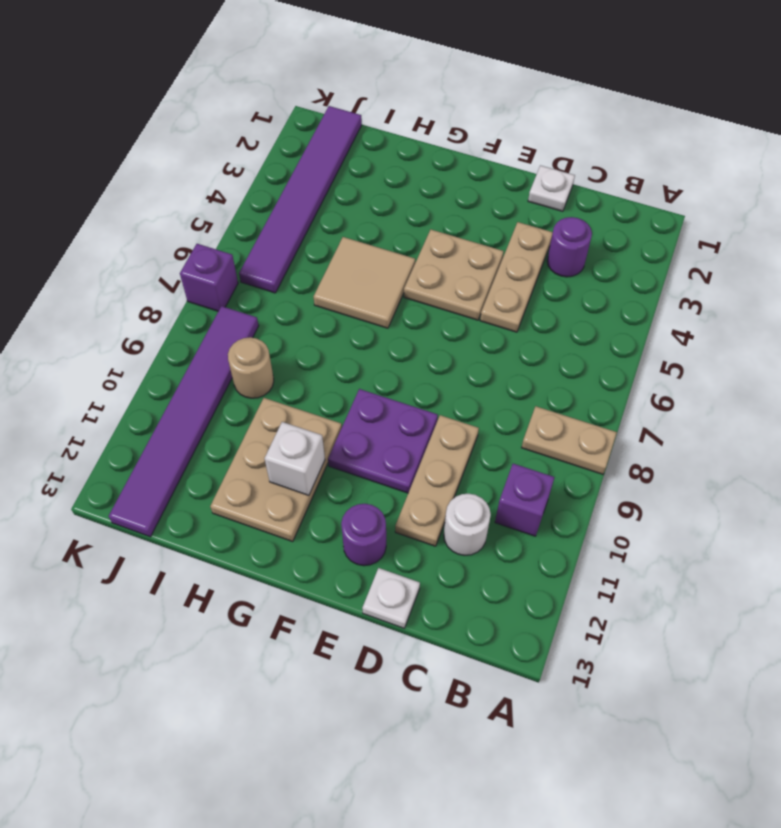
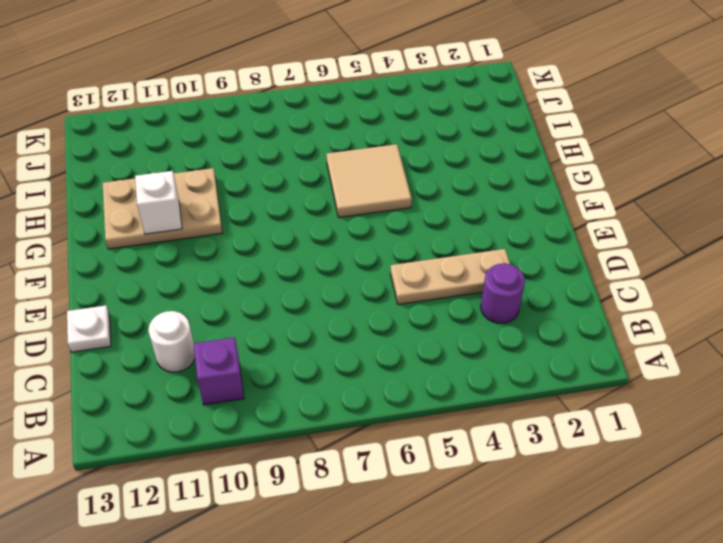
none -> tan plate A8:B8 level 1
none -> white plate D1 level 1
none -> tan plate D9:D11 level 1

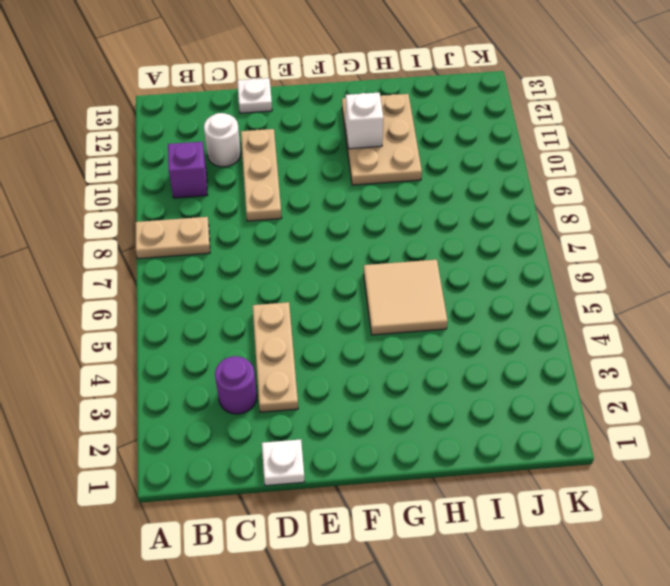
none -> tan plate E4:F5 level 1
none -> purple plate E9:F10 level 1
none -> purple round brick E12 level 1

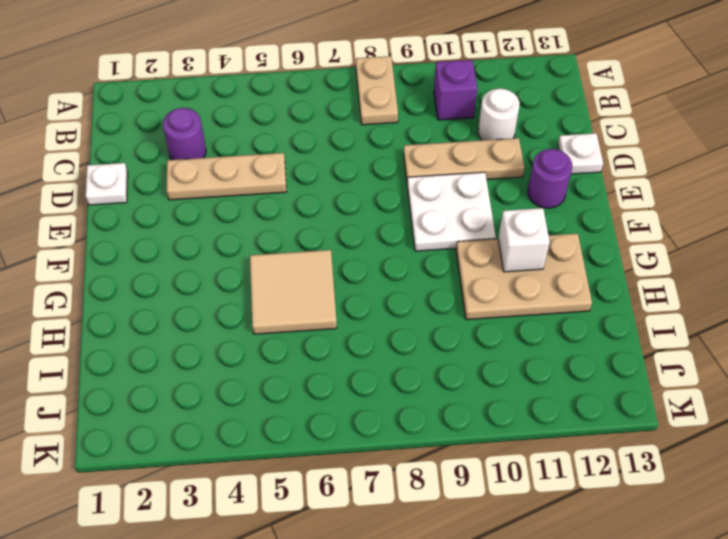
white plate E9:F10 level 1 -> purple plate E9:F10 level 1
none -> tan plate E4:F5 level 1
none -> tan round brick I9 level 1
none -> purple tile J1:J6 level 1

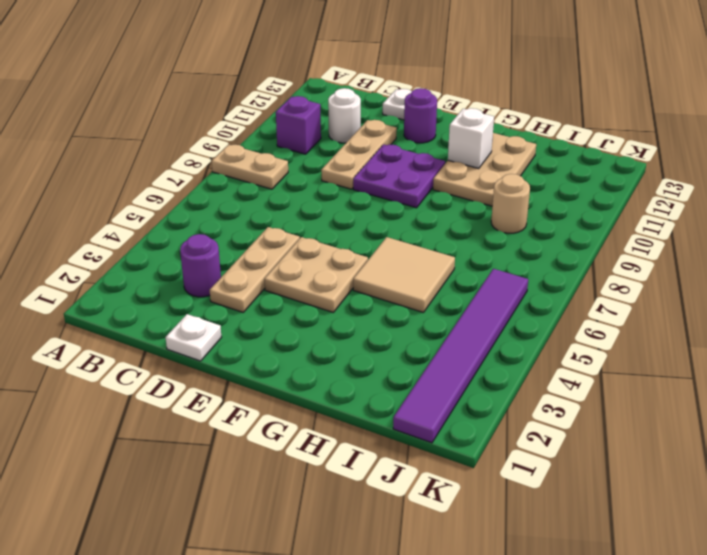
none -> purple tile J8:J13 level 1
none -> purple brick K7 level 1

